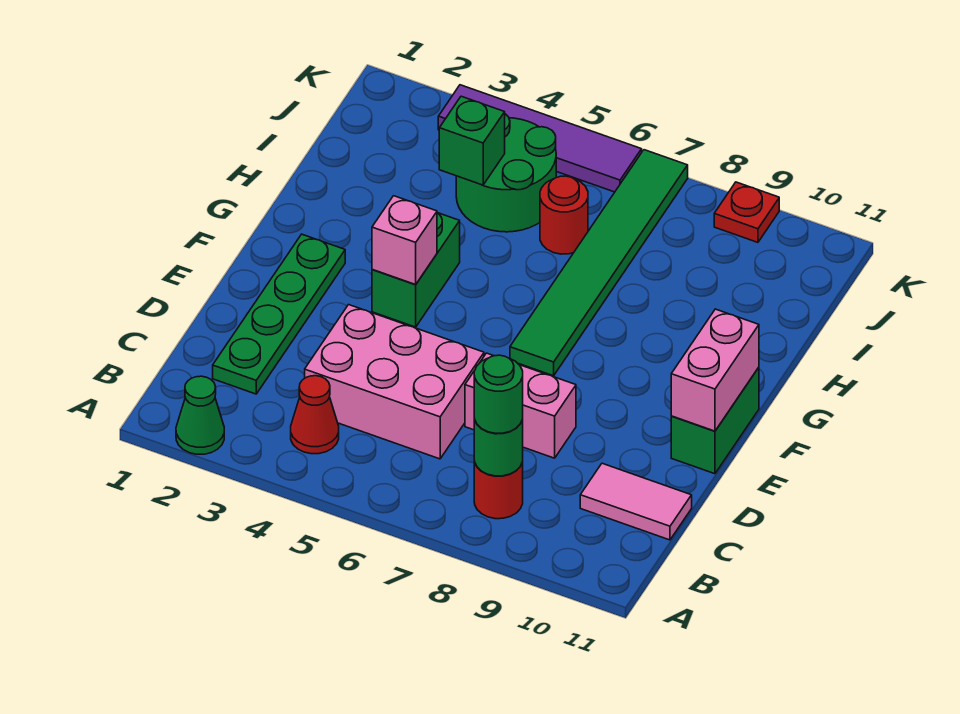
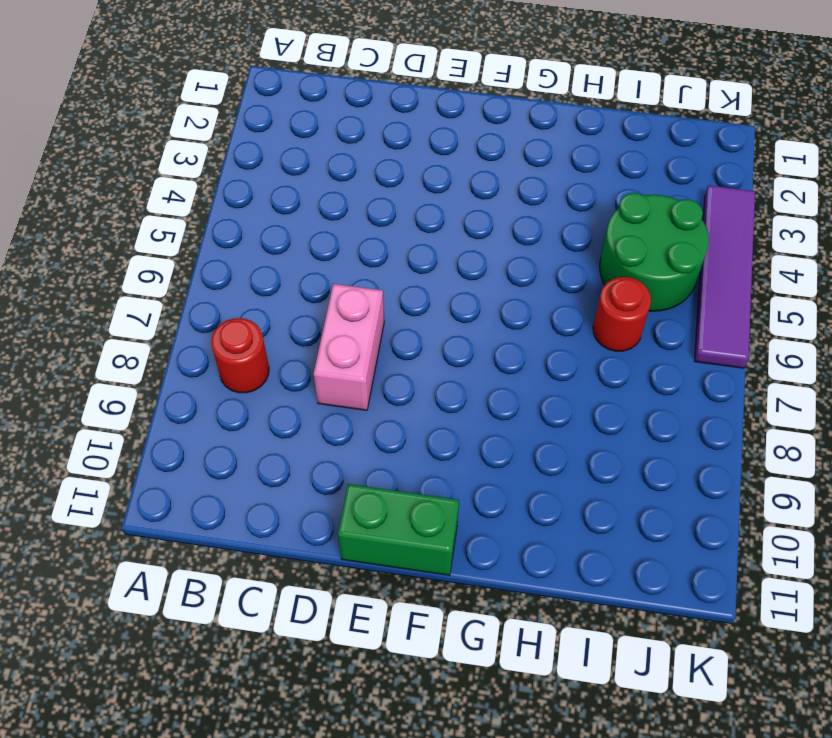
none -> green cone A2 level 1
none -> red cone B4 level 1
none -> green plate C2:F2 level 1

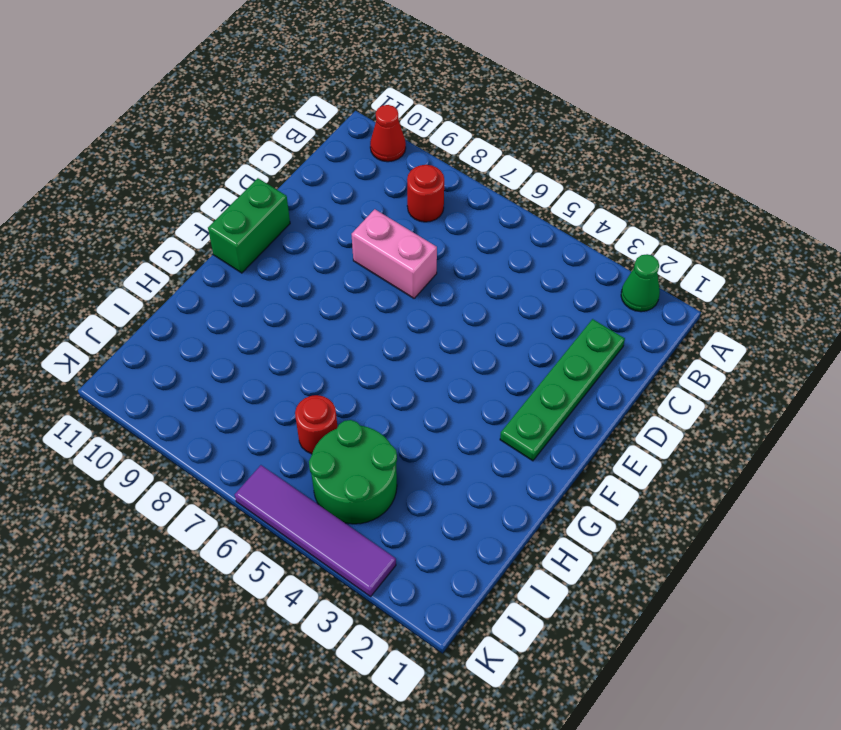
red cone A10 level 1 -> red cone B4 level 1
none -> pink brick C4:D6 level 1
none -> pink tile C10:C11 level 1
none -> green brick F4:G4 level 1

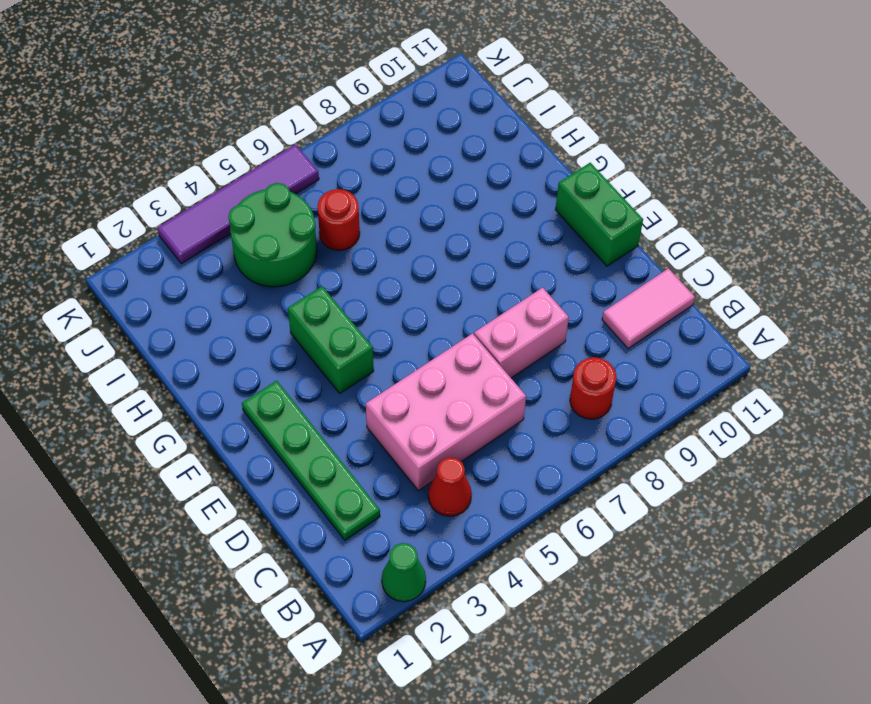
none -> green tile F7:K7 level 1
none -> red plate K9 level 1
none -> green round brick B8 level 2

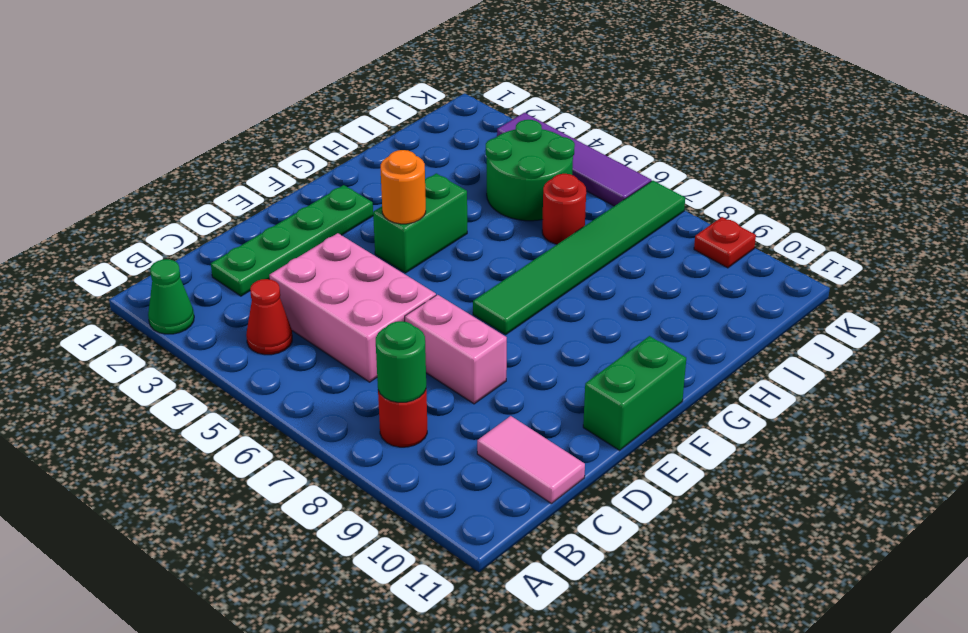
orange round brick F4 level 2 -> pink brick F4 level 2
none -> pink brick E11:F11 level 2
none -> green brick I4 level 2
none -> green round brick B8 level 3

